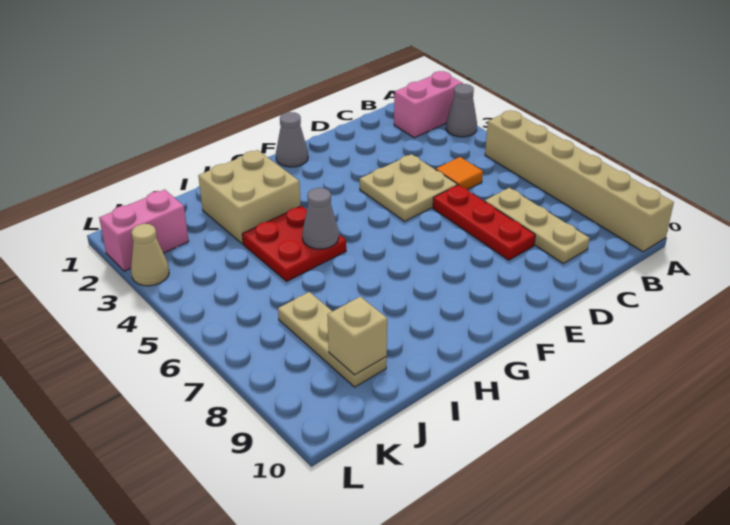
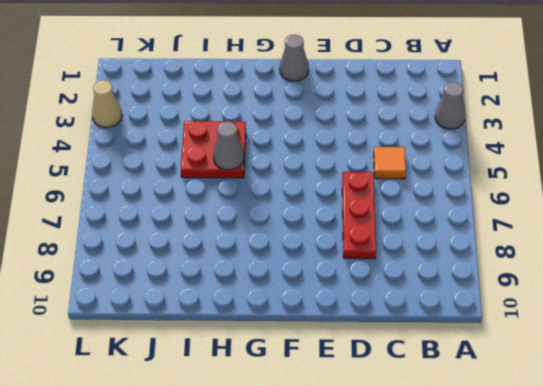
none -> pink brick A2:B2 level 1
none -> tan brick A5:A10 level 1
none -> tan plate C7:C9 level 1

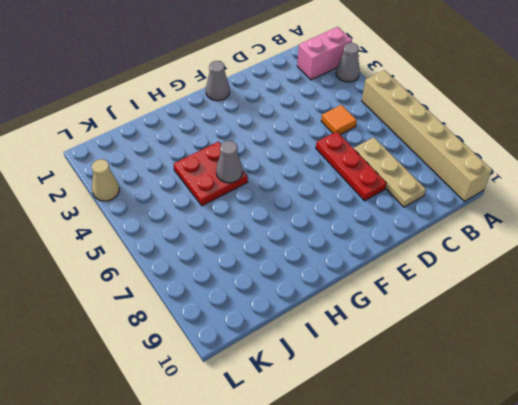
none -> tan plate D4:E5 level 1
none -> tan brick H2:I3 level 1
none -> tan plate J7:J9 level 1

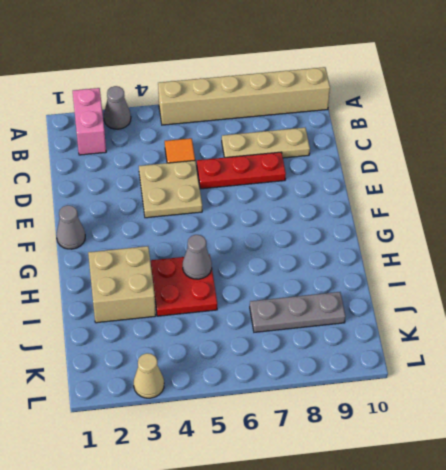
grey plate J7:J9 level 1 -> tan plate J7:J9 level 1
none -> pink brick K2:L2 level 1
none -> tan brick J9 level 2

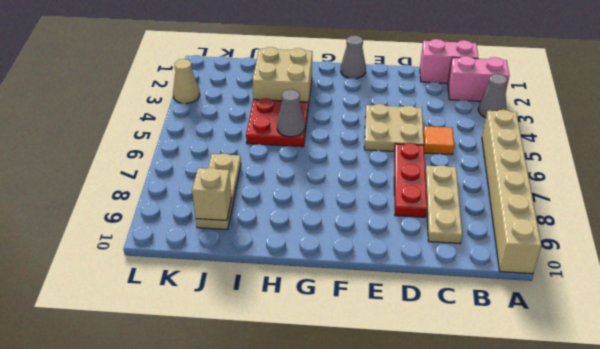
pink brick B1:C1 level 1 -> pink brick K2:L2 level 1

